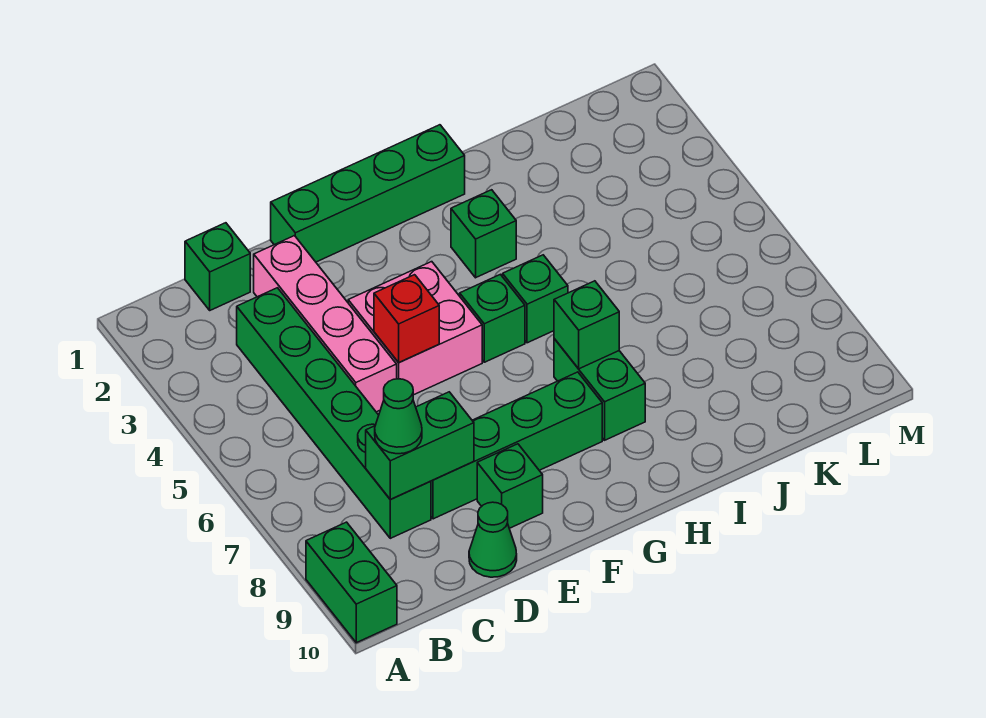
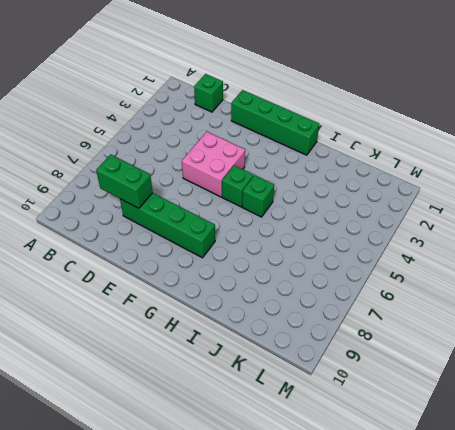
none -> green brick A9:A10 level 1
none -> green brick C3:C8 level 1
none -> pink brick D2:D5 level 1

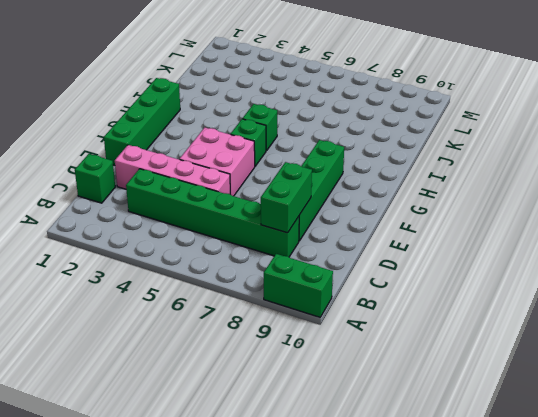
none -> green cone D10 level 1
none -> green brick E9 level 1
none -> green brick H3 level 1

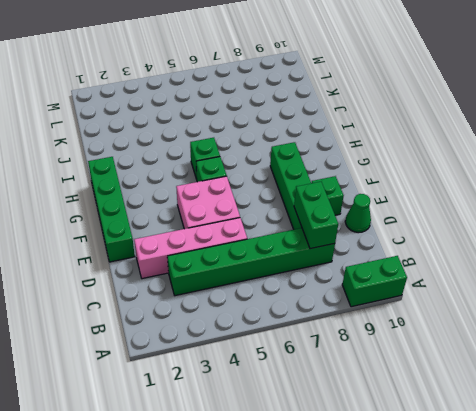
none -> green brick C1 level 1
none -> green brick H3 level 1
none -> green brick H7:H8 level 1

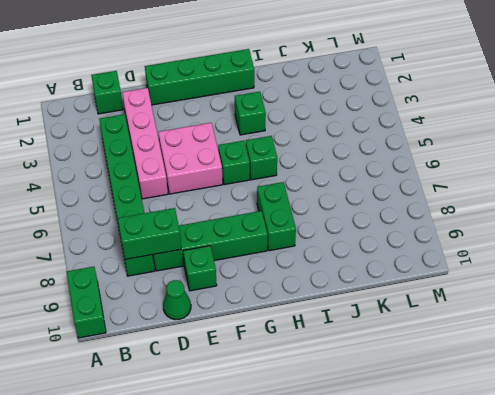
none -> red brick E5 level 2
none -> green brick H7 level 2
none -> green cone C8 level 3

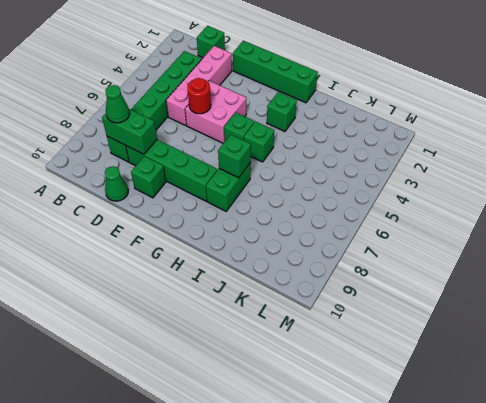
red round brick E5 level 2 -> red brick E5 level 2
none -> green brick A9:A10 level 1

